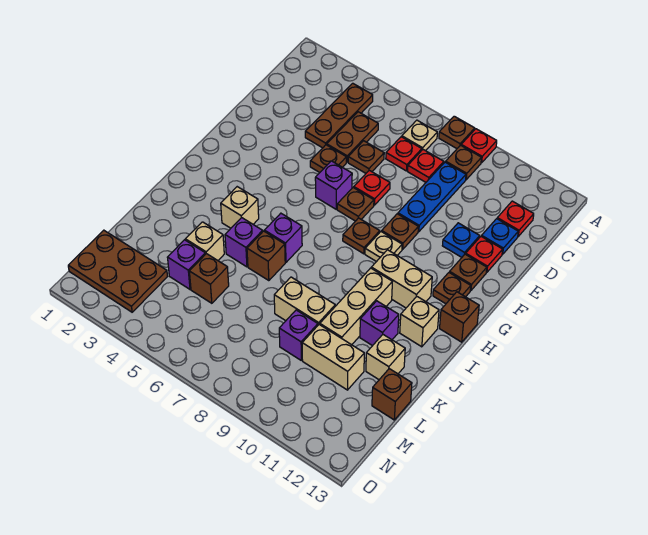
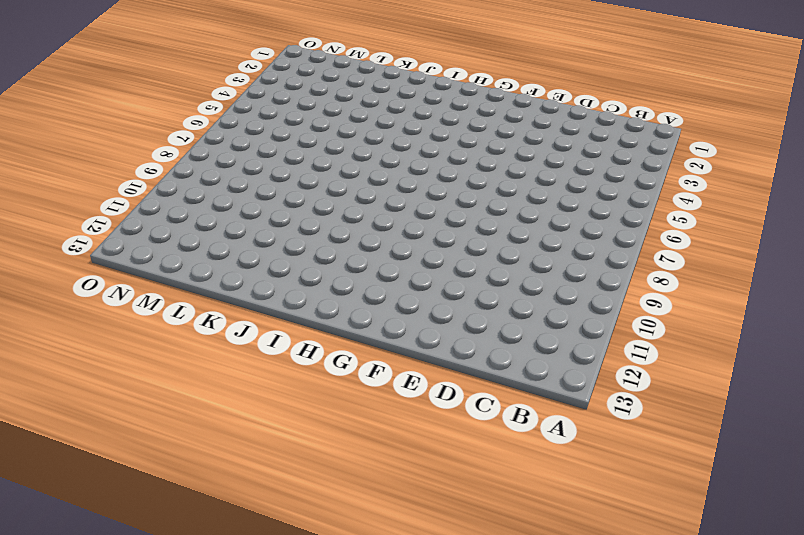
none -> brown plate A8 level 1
none -> red plate A9 level 1
none -> brown plate B4:D4 level 1
none -> tan plate B7 level 1

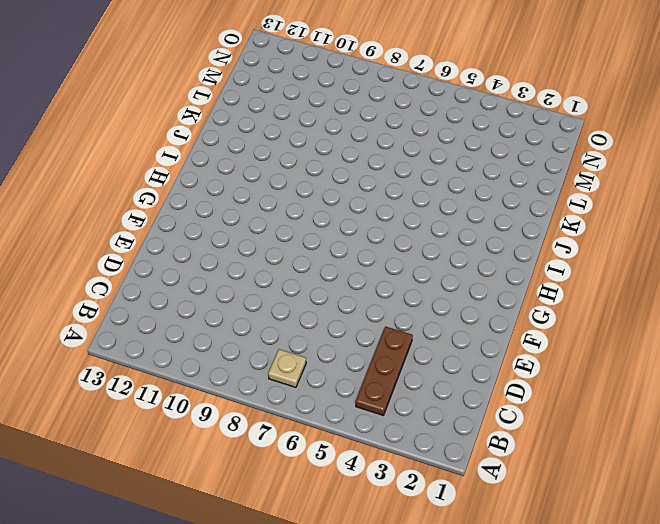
none -> brown plate A8 level 1
none -> red plate A9 level 1
none -> brown plate B9 level 1
none -> brown plate C5:D5 level 1

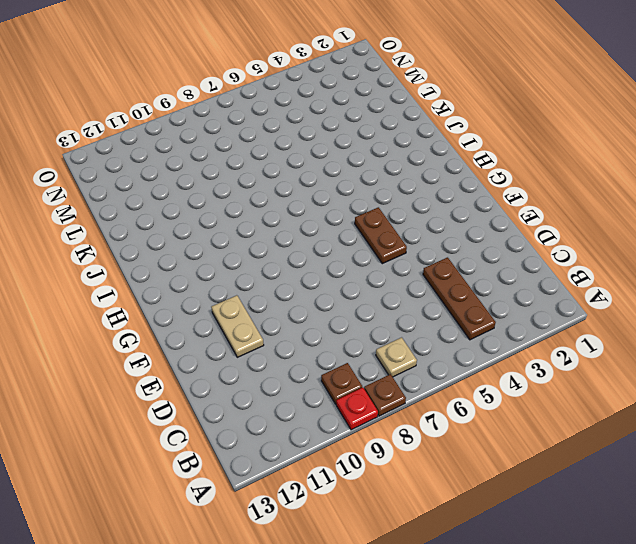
tan plate E11:F11 level 1 -> blue plate E11 level 1
brown plate F5:G5 level 1 -> brown plate C5:D5 level 1
none -> red plate C7 level 1
none -> red plate C8 level 1
none -> blue plate C9:E9 level 1
none -> red plate C12 level 1

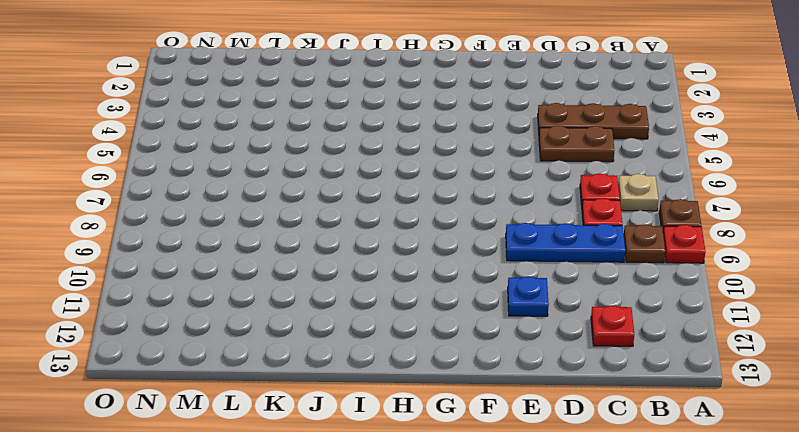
none -> brown plate D6 level 1
none -> blue plate D12 level 1
none -> brown plate E5 level 1
none -> red plate E7 level 1

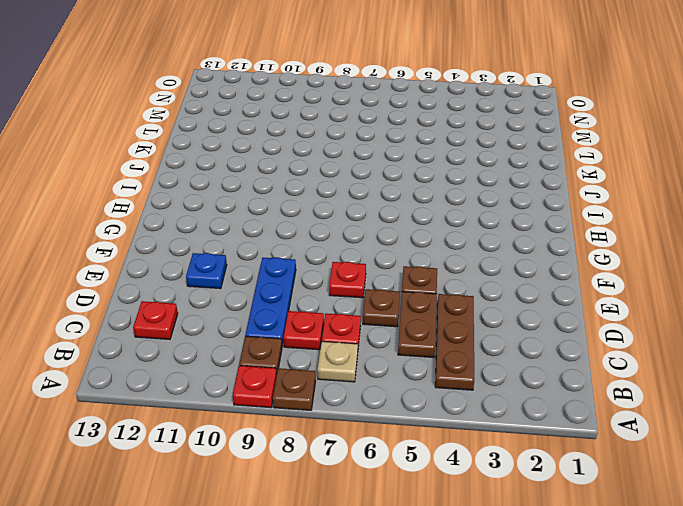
none -> blue plate D12 level 1
none -> red plate E12 level 1
none -> purple brick F6 level 1
none -> brown plate F7 level 1

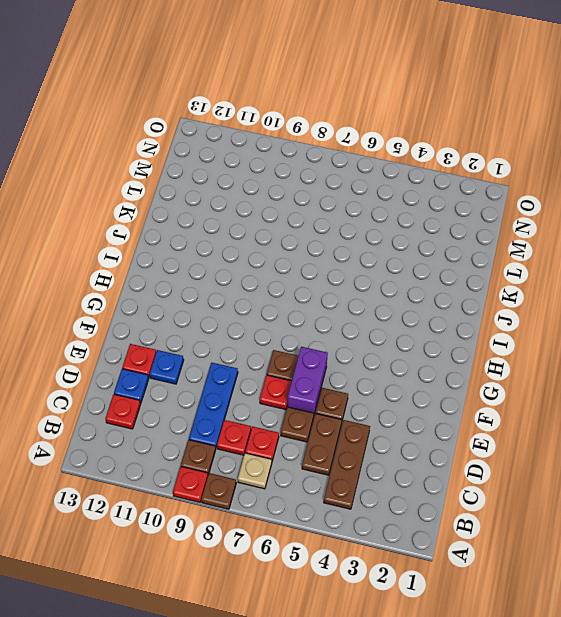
purple brick E6:F6 level 1 -> purple brick F6 level 1
none -> brown plate F9 level 1
none -> brown plate F12 level 1
none -> brown plate G8 level 1
none -> tan plate G9 level 1

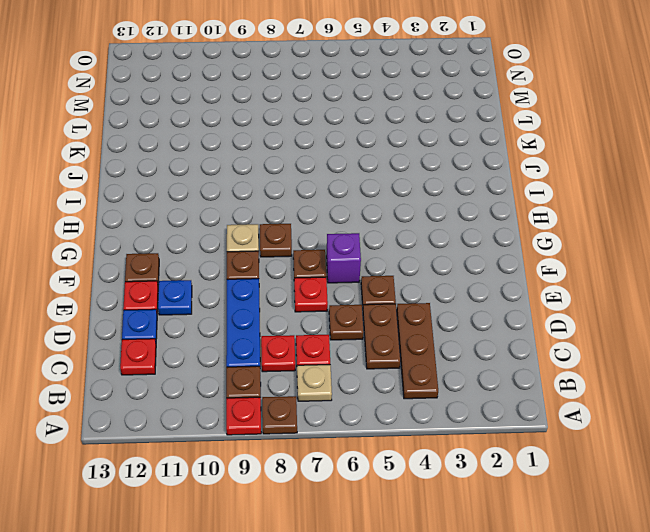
none -> brown plate G12 level 1
none -> tan brick H10:H11 level 1
none -> brown brick H13 level 1
none -> tan brick I4 level 1

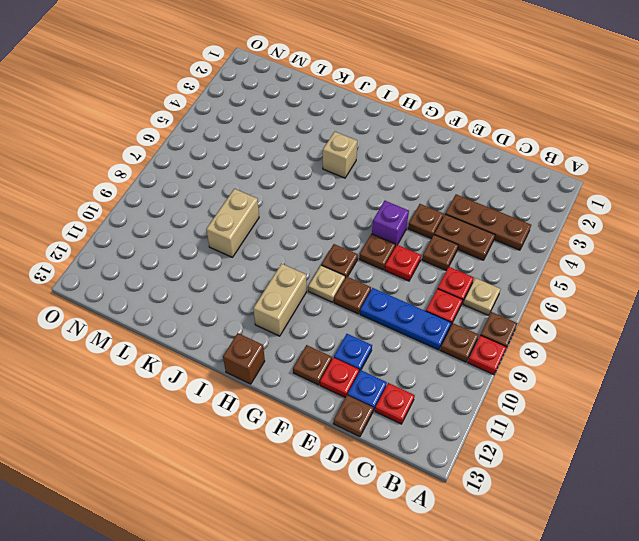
brown plate D13 level 1 -> brown plate G12 level 1
none -> purple brick I6 level 1
none -> tan brick I10:K10 level 1
none -> tan brick I12 level 1
none -> purple brick J5 level 1

